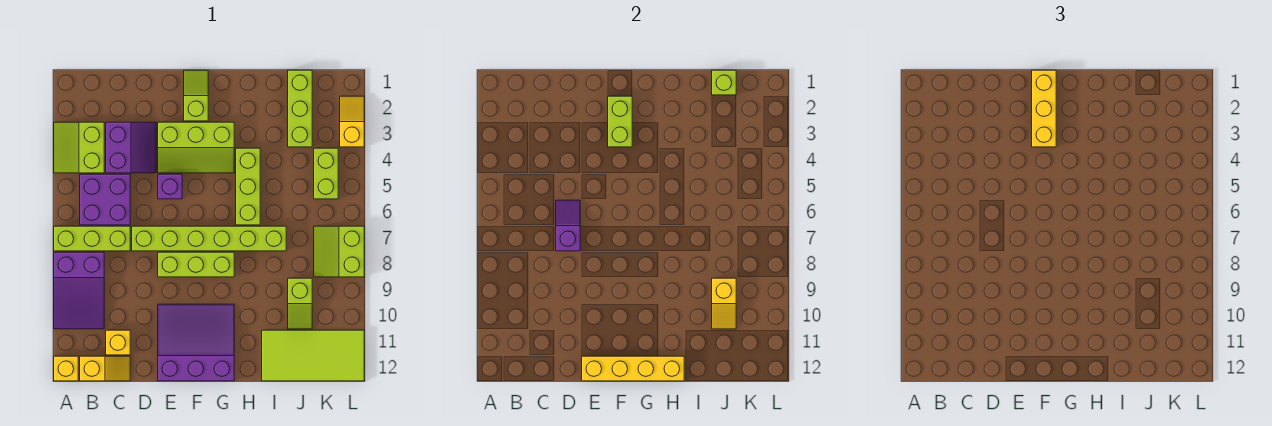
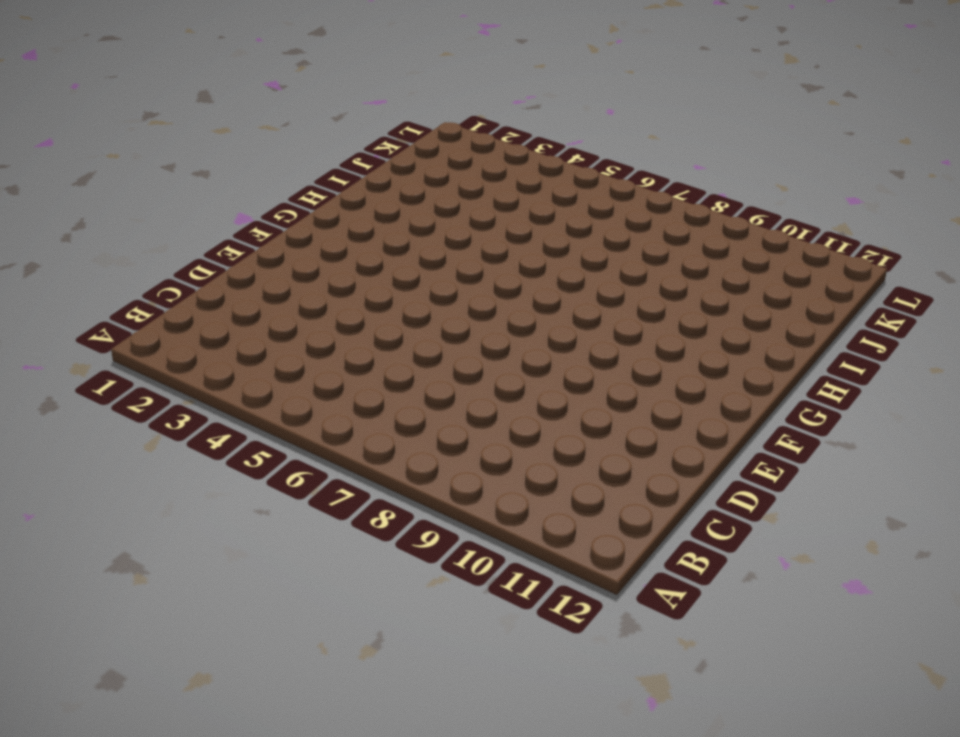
none -> lime slope A3:B4 level 1 top B
none -> lime brick A7:C7 level 1
none -> purple slope A8:B10 level 1 top 8

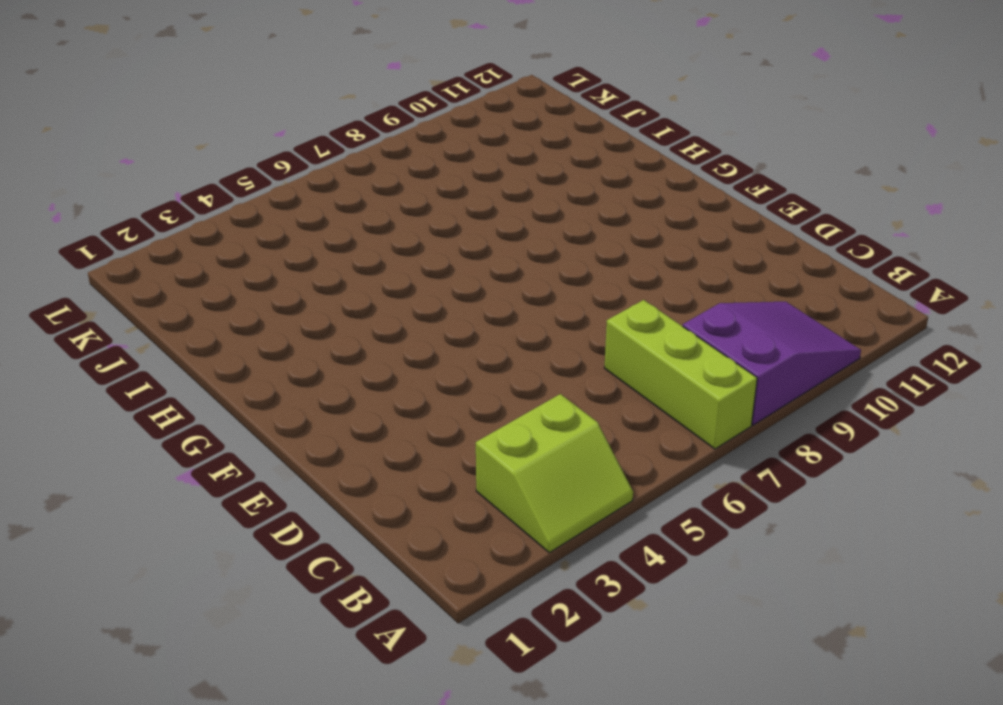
none -> yellow brick A12 level 1
none -> purple brick B5:C6 level 1
none -> yellow slope B12:C12 level 1 top B

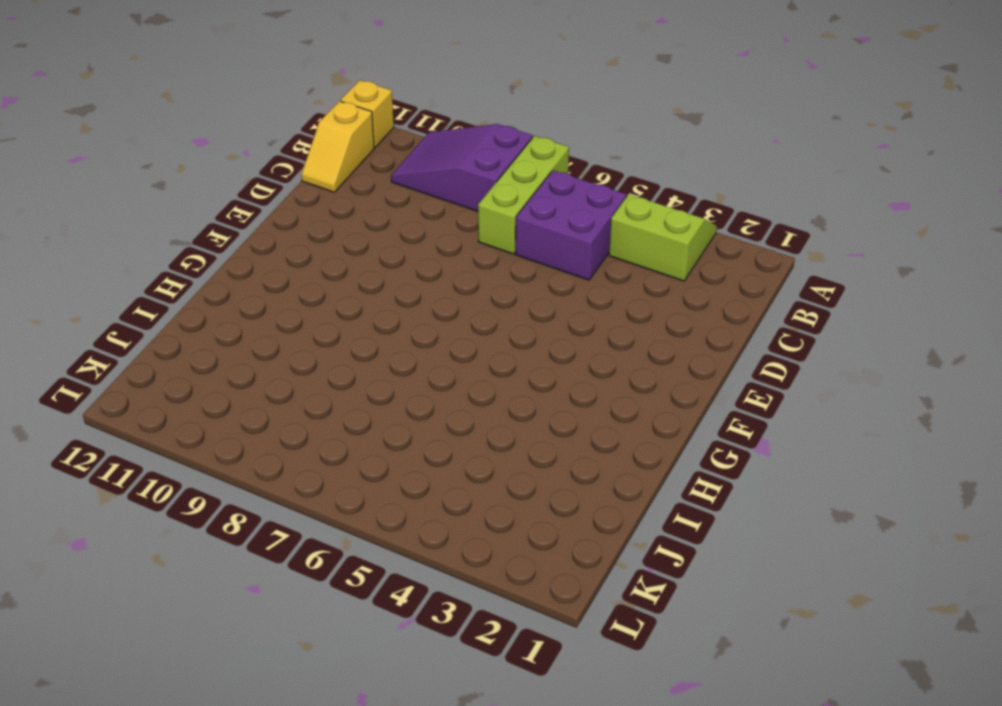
none -> purple slope C3:D4 level 1 top C
none -> yellow brick C11 level 1
none -> lime brick D7:I7 level 1

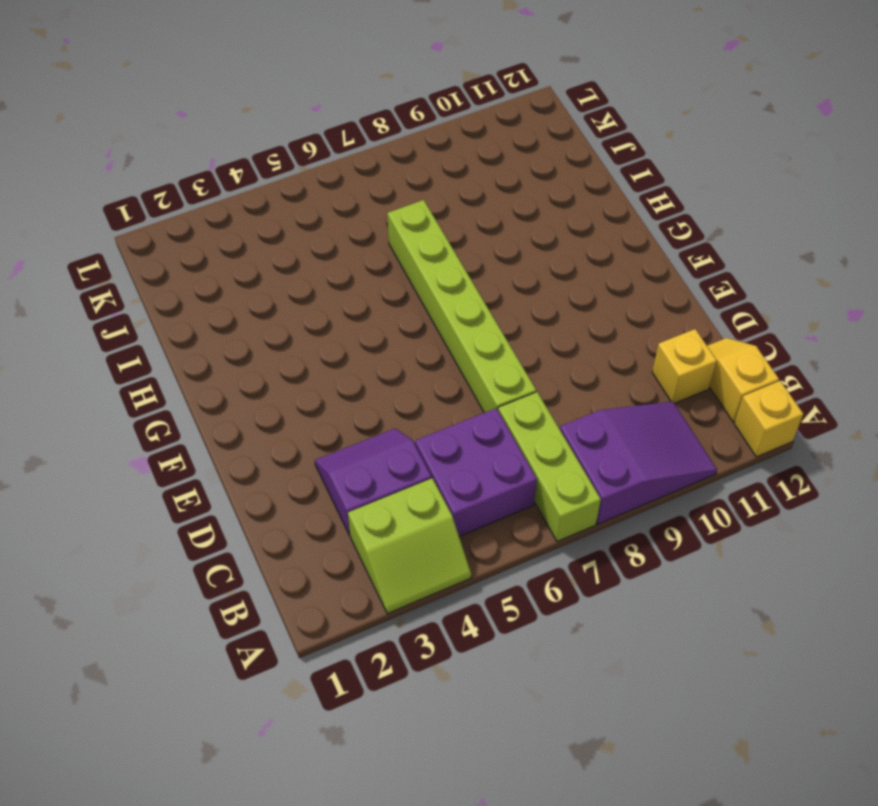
none -> lime slope E3:G4 level 1 top 3
none -> purple brick E5 level 1
none -> lime brick E8:G8 level 1

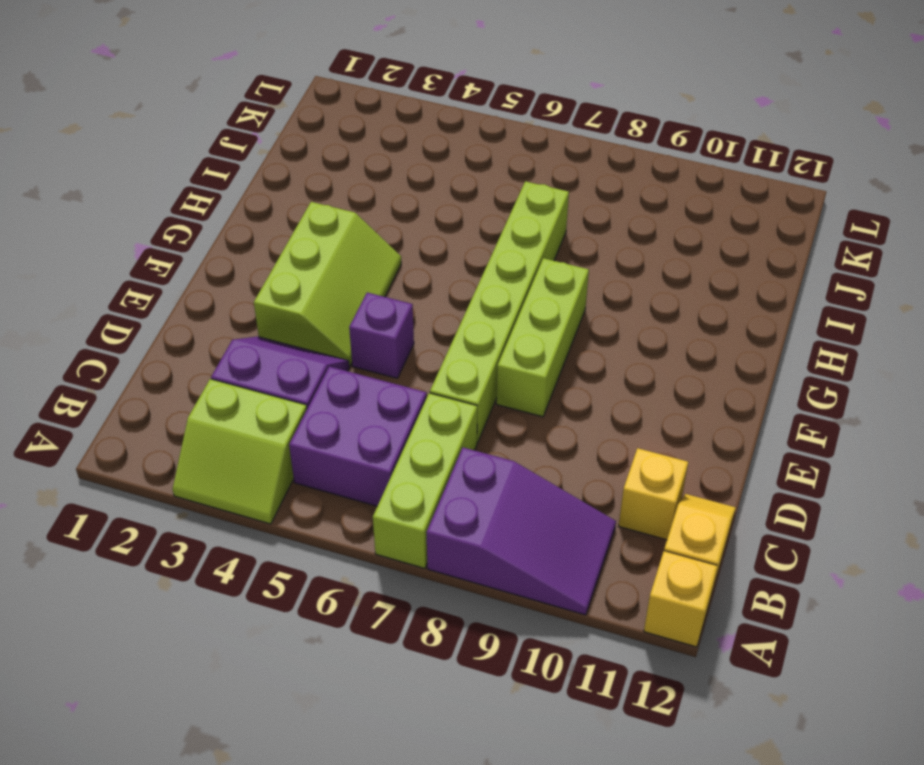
none -> purple slope E10:G12 level 1 top 12
none -> lime slope F1:F2 level 1 top 2
none -> lime brick H4:H6 level 1

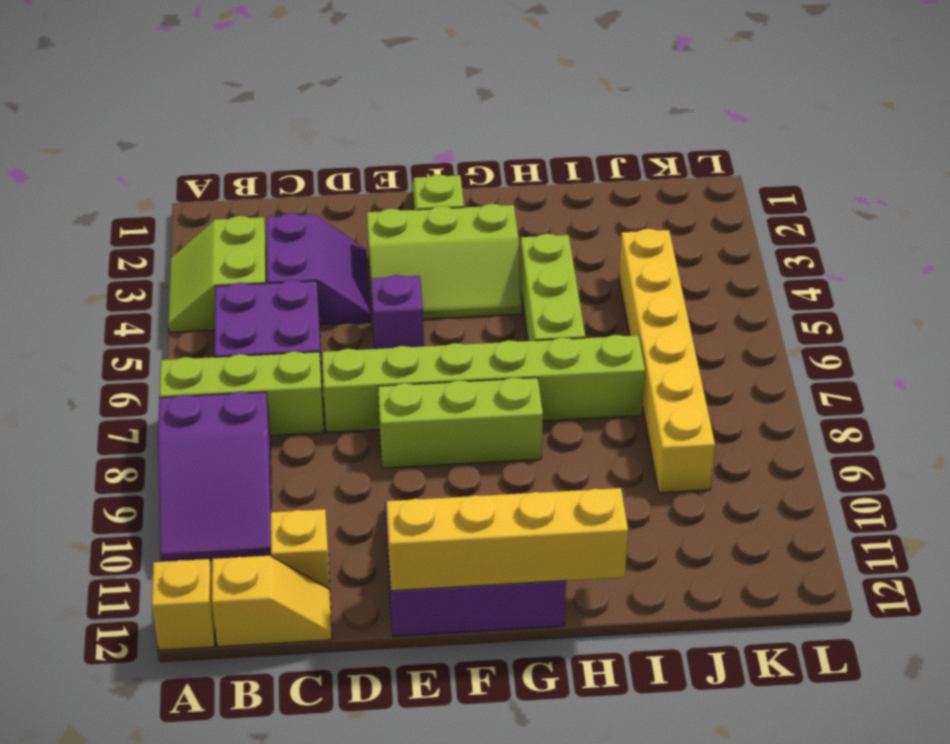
yellow brick J4:J9 level 1 -> lime slope J9:J10 level 1 top 9
none -> lime tile I11:L12 level 1
none -> lime brick J1:J3 level 1
none -> lime brick K4:K5 level 1

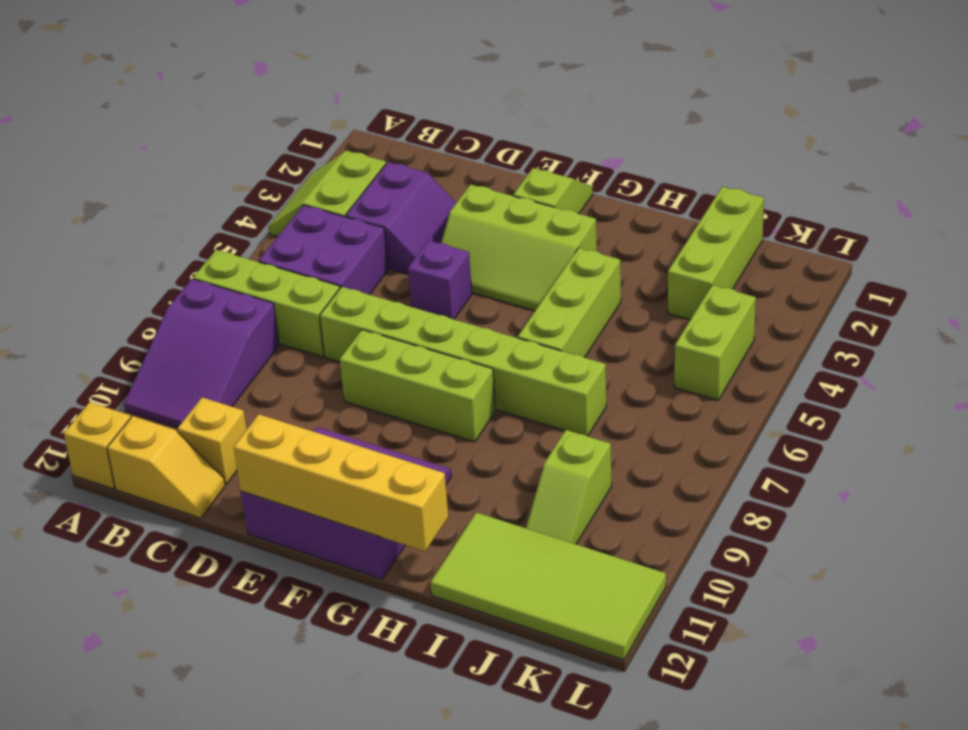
none -> lime slope K7:L8 level 1 top L
none -> yellow slope L2:L3 level 1 top 3
none -> purple slope D6:D7 level 2 top 7

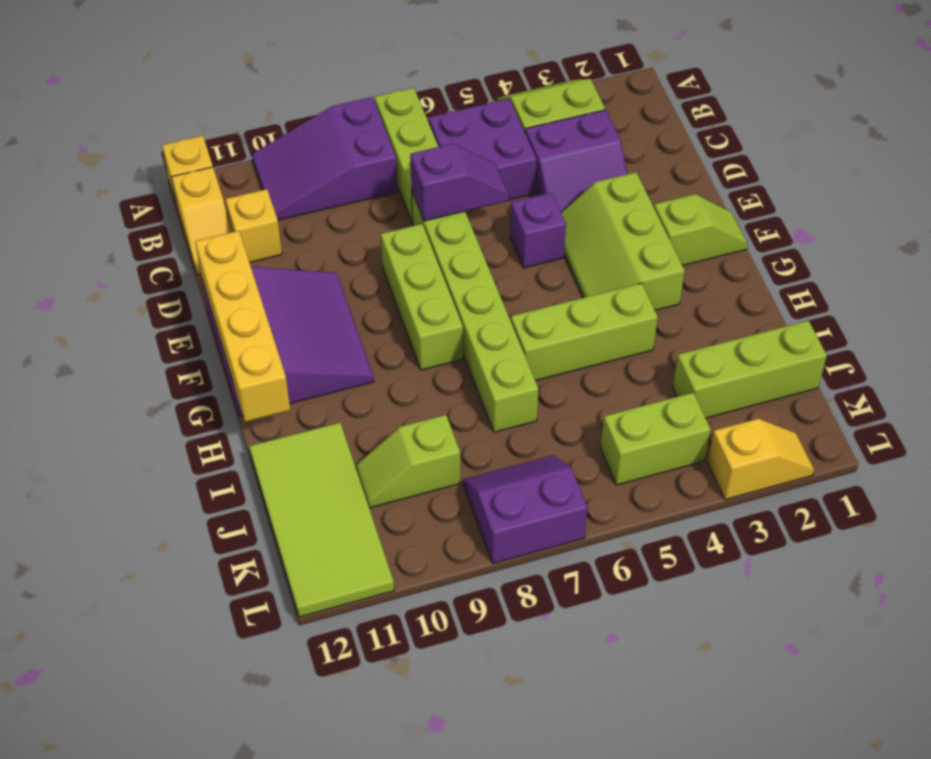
purple slope K7:L8 level 1 top L -> lime slope K7:L8 level 1 top L
none -> lime brick F2:F3 level 2
none -> lime brick J1 level 2
none -> yellow slope J9:J10 level 2 top 9

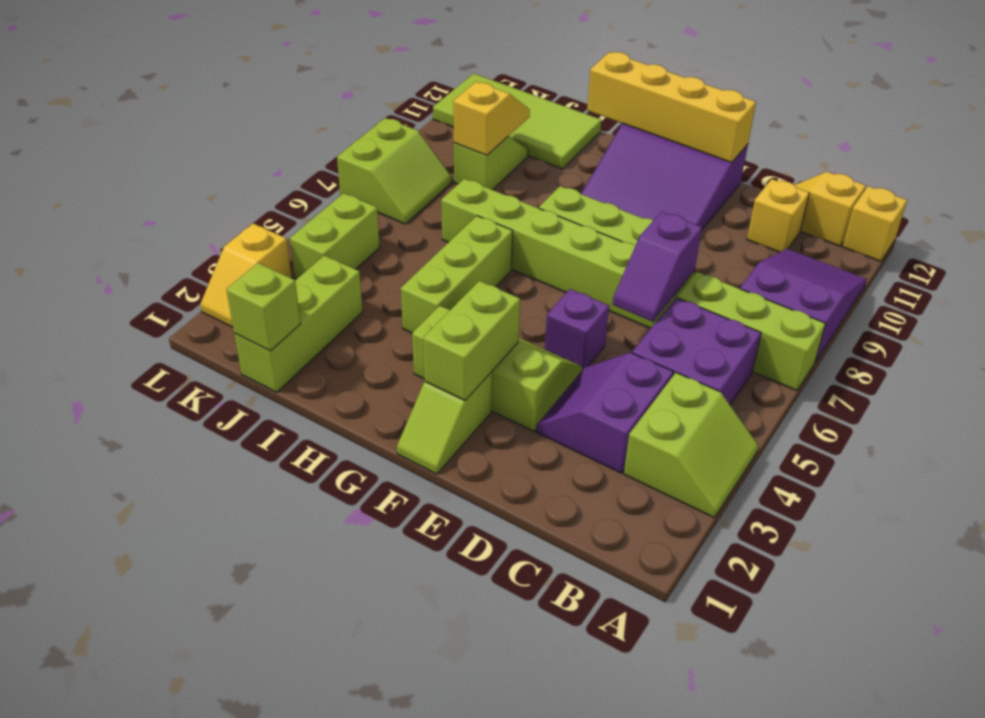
none -> yellow brick F1:F3 level 3

